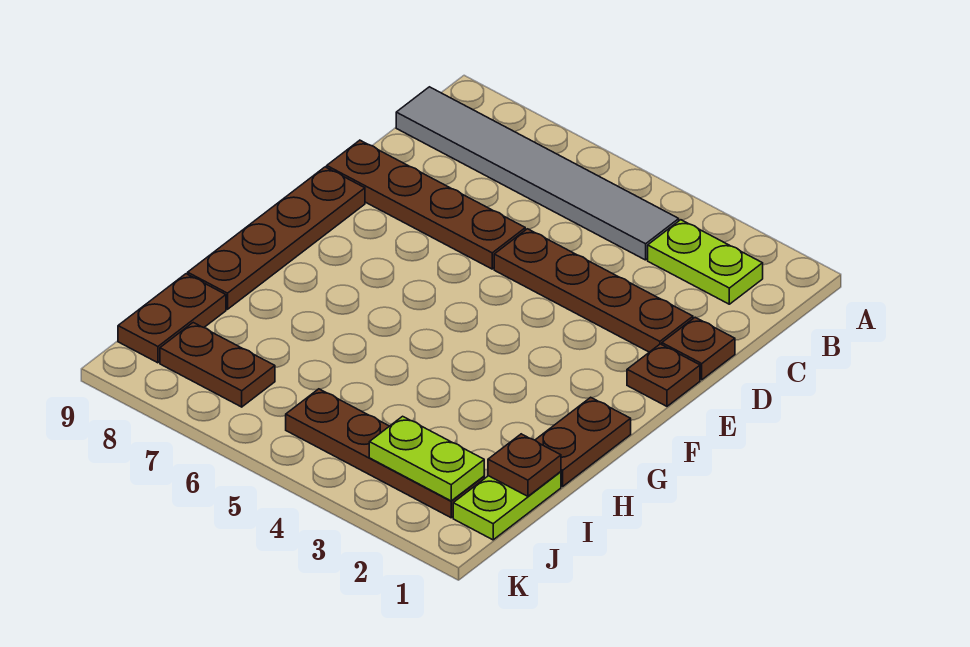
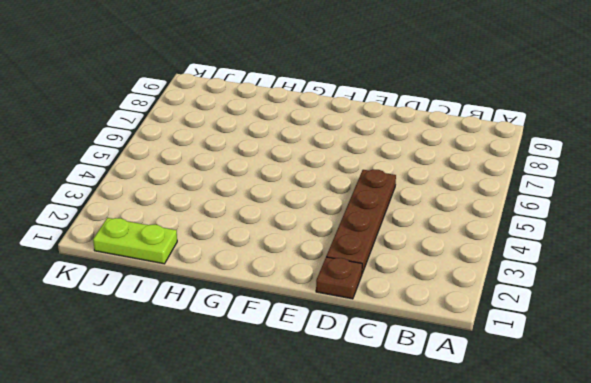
none -> lime plate B2:B3 level 1
none -> grey tile B4:B9 level 1
none -> brown plate D6:D9 level 1

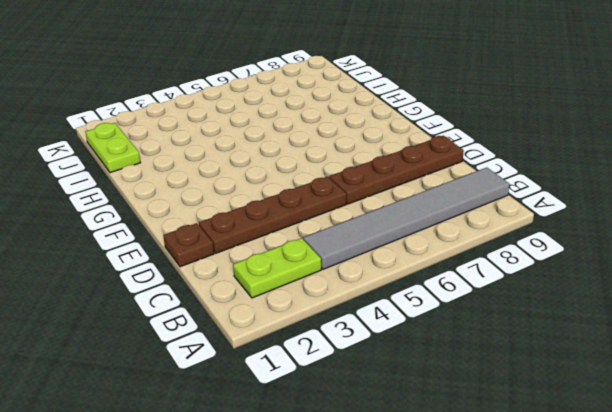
none -> brown plate E1 level 1
none -> brown plate E9:H9 level 1
none -> brown plate G1:H1 level 1

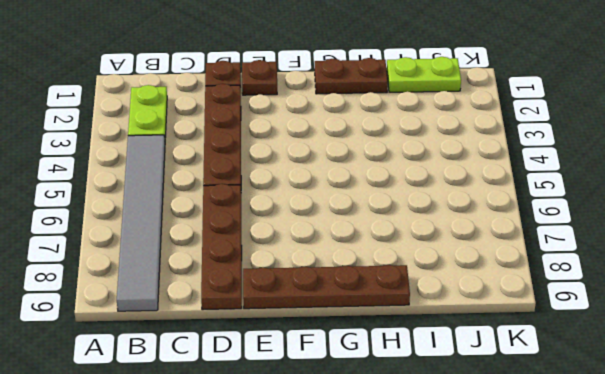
none -> brown plate I9:J9 level 1
none -> brown plate J2:J5 level 1
none -> brown plate J7:J8 level 1

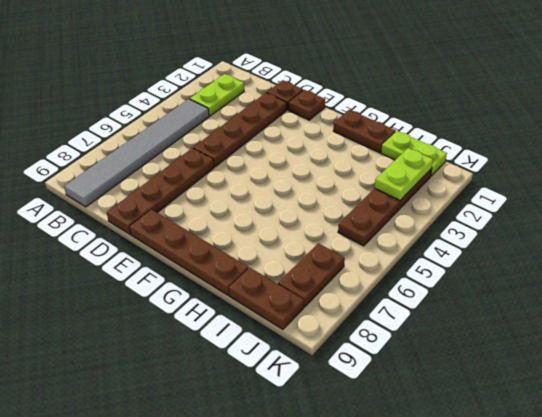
none -> brown plate I1 level 2

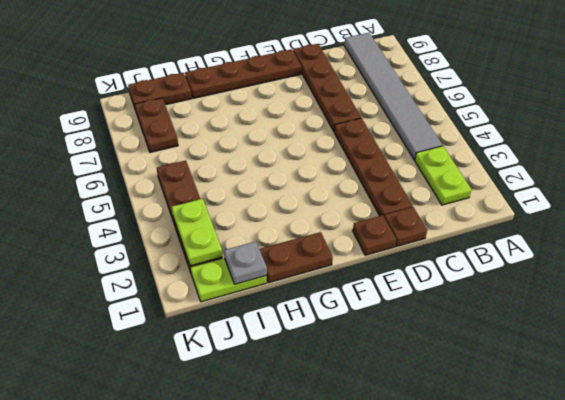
grey plate I1 level 2 -> brown plate I1 level 2

